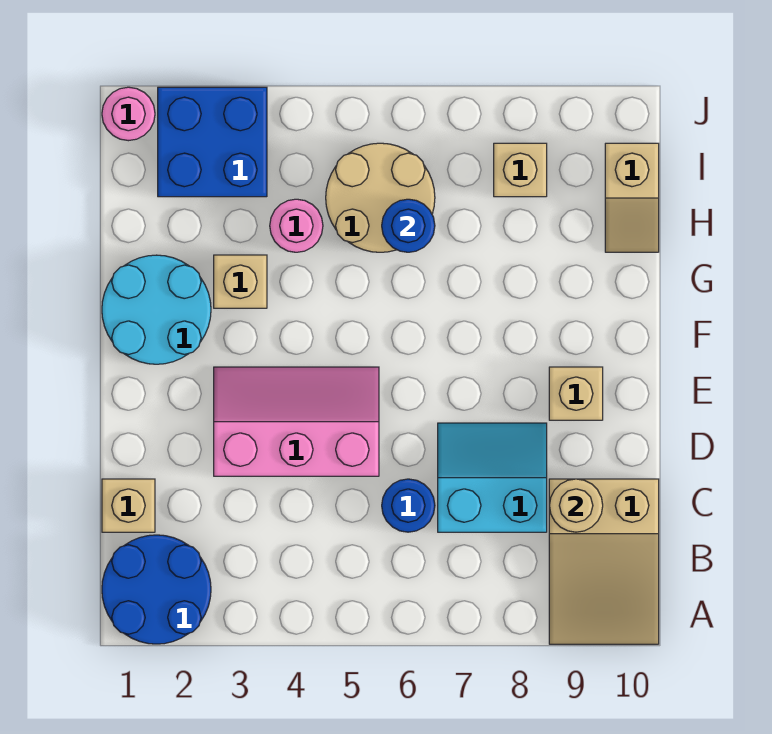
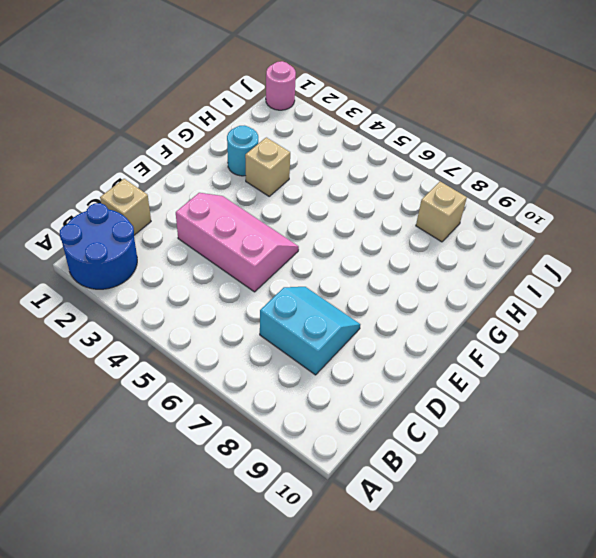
cyan round brick G2 level 1 -> cyan round brick F1:G2 level 1
none -> tan slope A9:C10 level 1 top C
none -> blue round brick C6 level 1
none -> tan brick E9 level 1

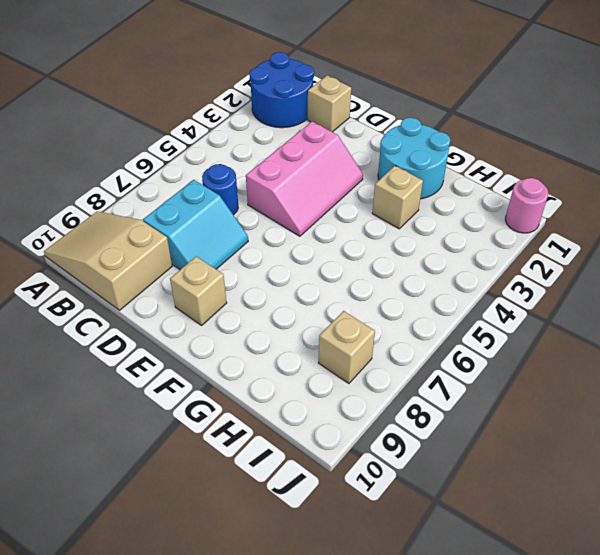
none -> pink round brick H4 level 1
none -> tan round brick H5:I6 level 1
none -> tan slope H10:I10 level 1 top I

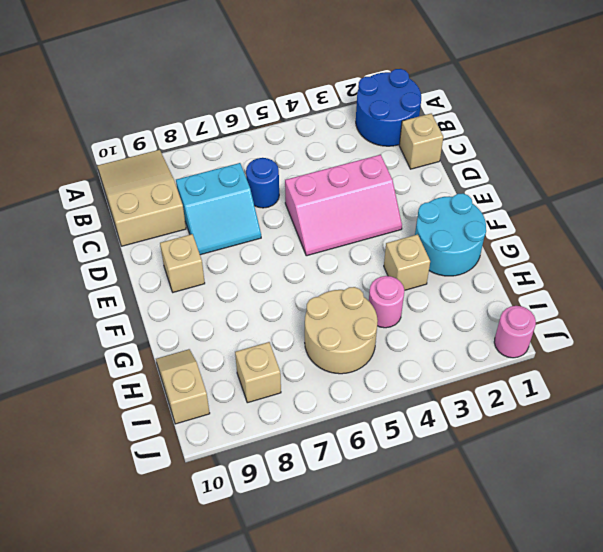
none -> blue brick I2:J3 level 1
none -> tan round brick C9 level 2
none -> blue round brick H6 level 2

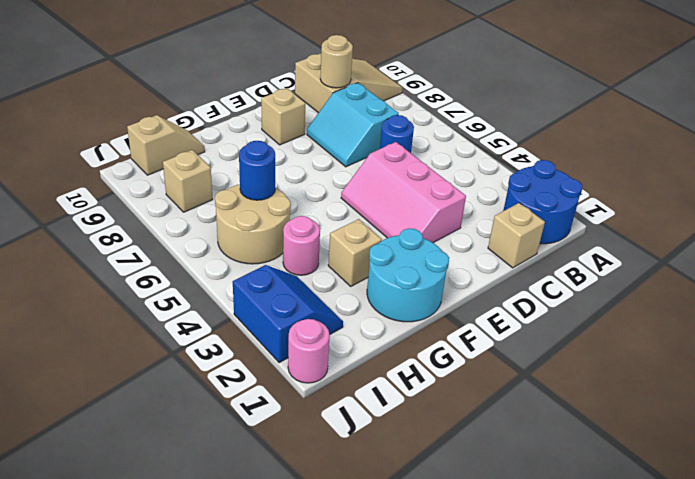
blue slope I2:J3 level 1 top J -> blue brick I2:J3 level 1

